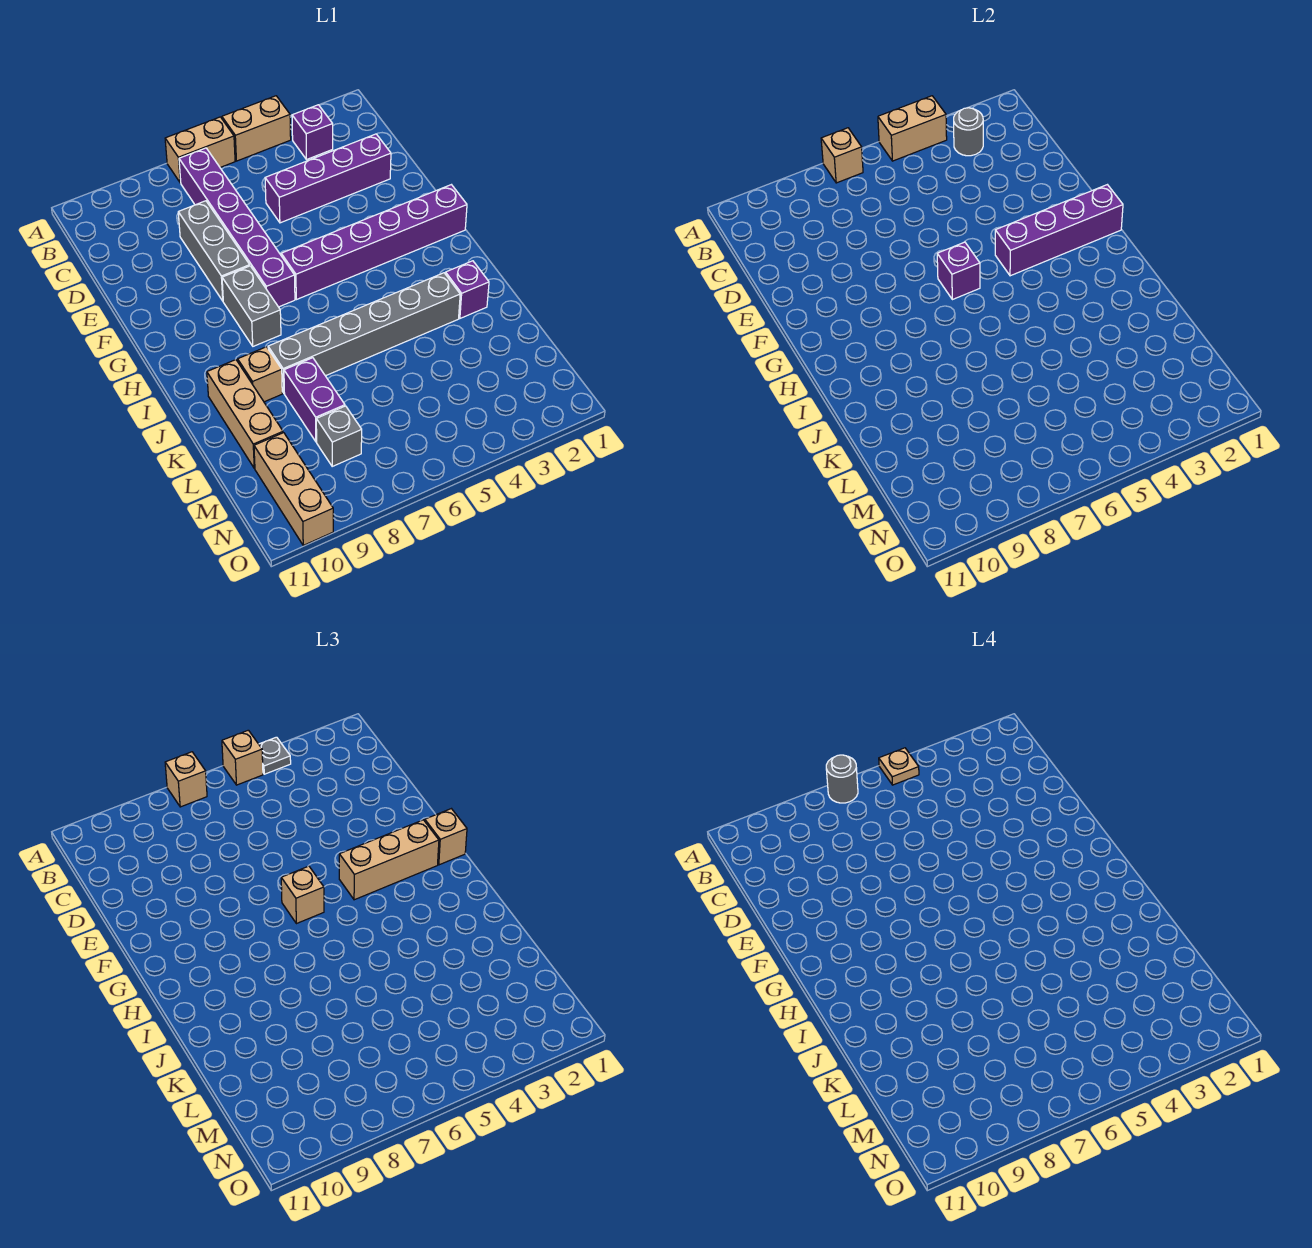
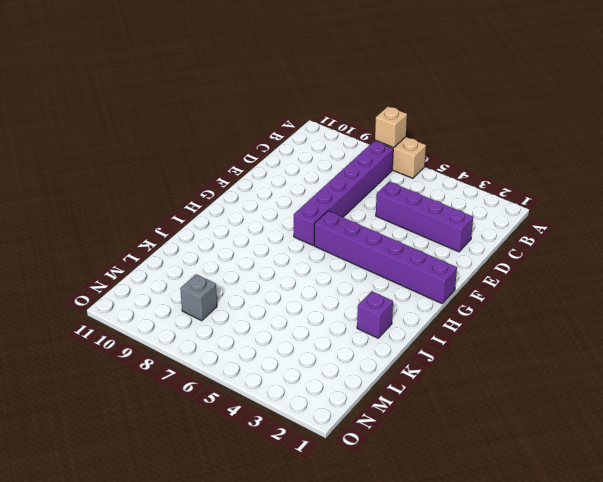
none -> tan brick A4:A5 level 1
none -> purple brick B3 level 1
none -> grey brick D8:F8 level 1

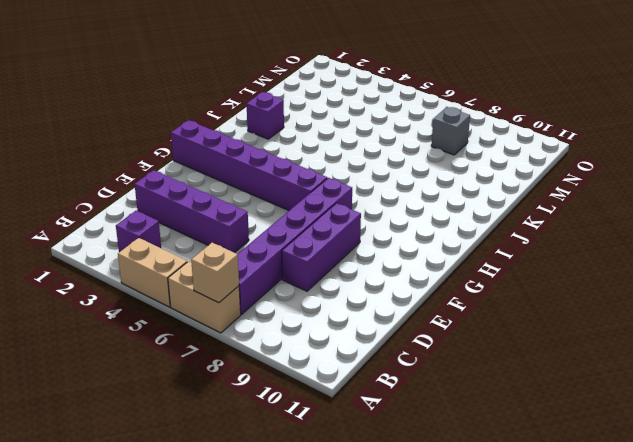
purple brick D8:F8 level 1 -> grey brick D8:F8 level 1
none -> grey brick G8:H8 level 1
none -> grey brick J3:J8 level 1
none -> tan brick J9 level 1

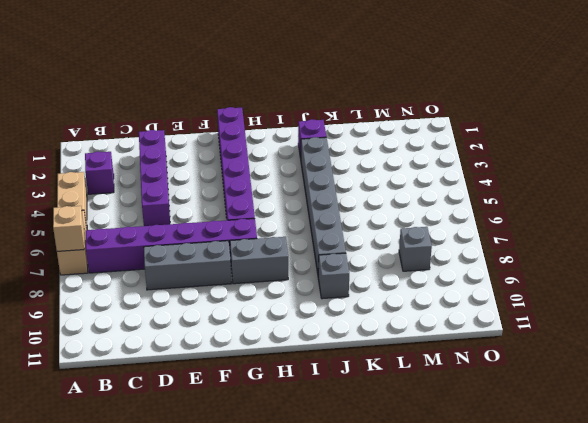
grey brick J9 level 1 -> tan brick J9 level 1
none -> tan brick J10:L10 level 1
none -> purple brick K8:L8 level 1
none -> tan brick M10:O10 level 1

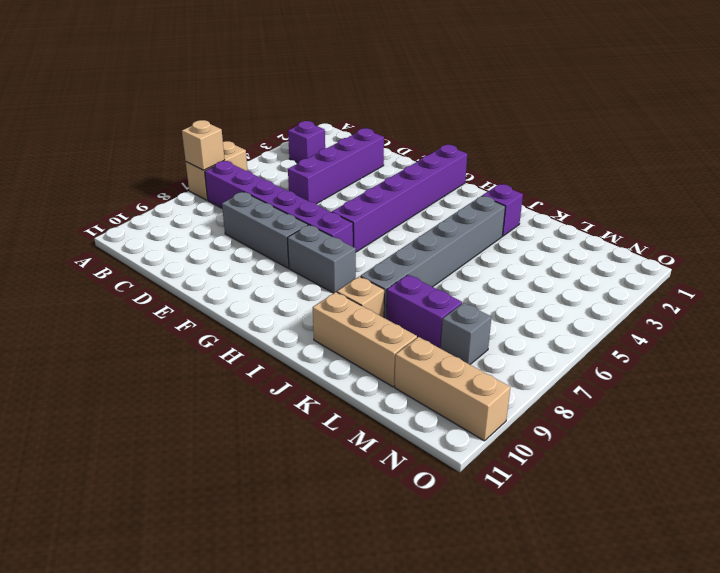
none -> tan brick A4:A5 level 1
none -> tan brick A4:A5 level 2
none -> grey round brick B3 level 2

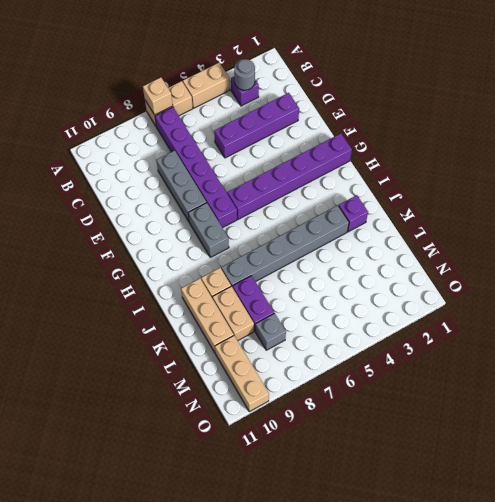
tan brick K9:L9 level 1 -> tan brick A4:A5 level 2
none -> purple brick G1:G4 level 2
none -> purple brick G6 level 2
none -> grey plate A4 level 3

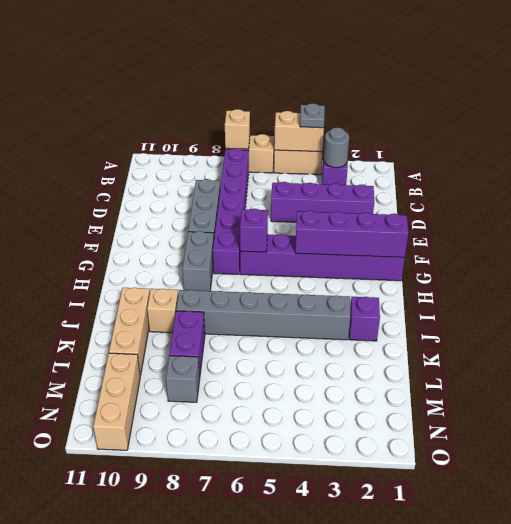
none -> tan brick A5 level 3
none -> tan brick A7 level 3
none -> tan brick G1 level 3

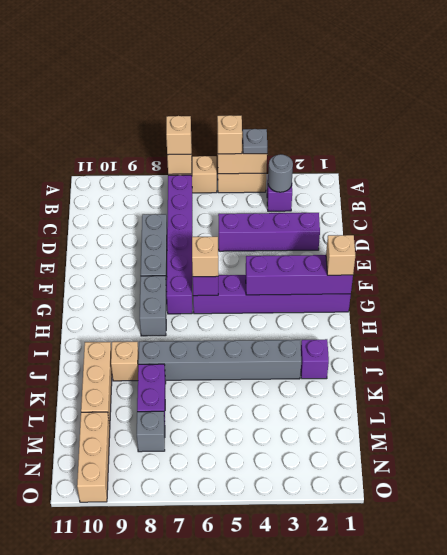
none -> tan brick G2:G4 level 3
none -> tan plate A5 level 4
none -> grey round brick A7 level 4

